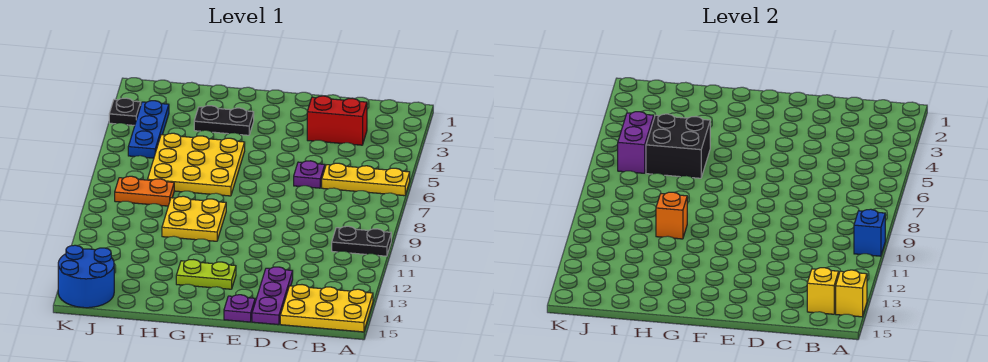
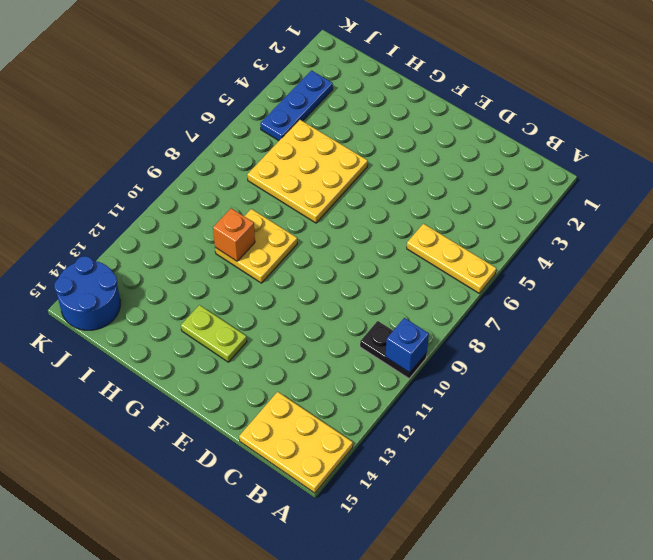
none -> red brick C3:D3 level 1
none -> purple plate D6 level 1
none -> purple plate D13:D15 level 1

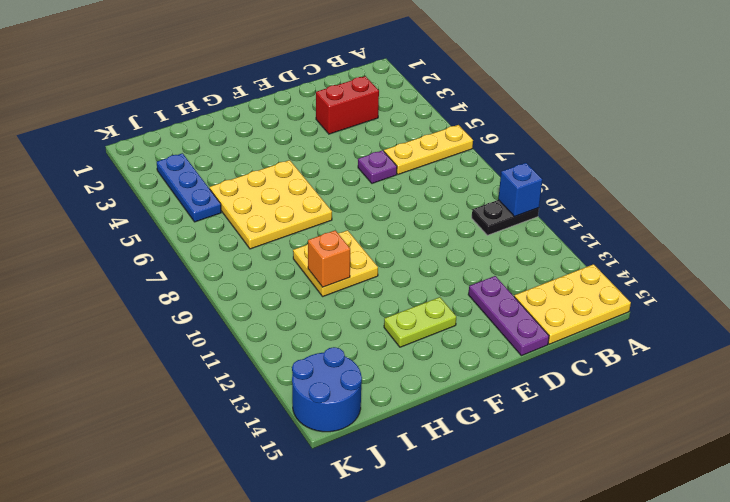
none -> purple plate E15 level 1
none -> black plate G3:H3 level 1
none -> orange plate I8:J8 level 1

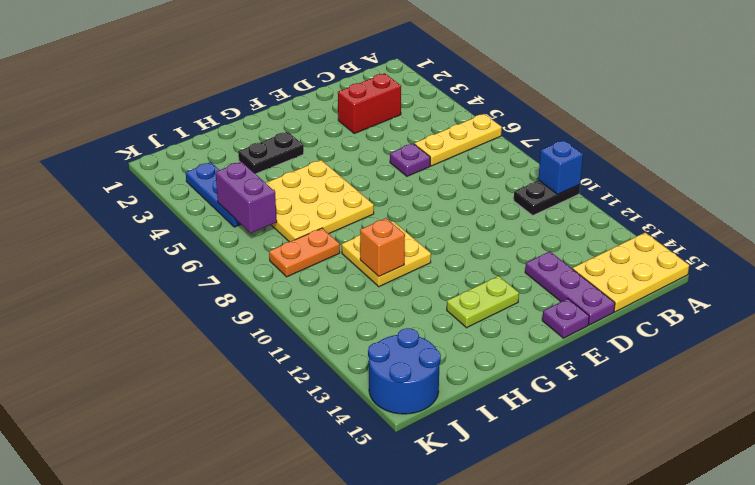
none -> black plate K3 level 1
none -> yellow brick A14 level 2
none -> yellow brick B14 level 2

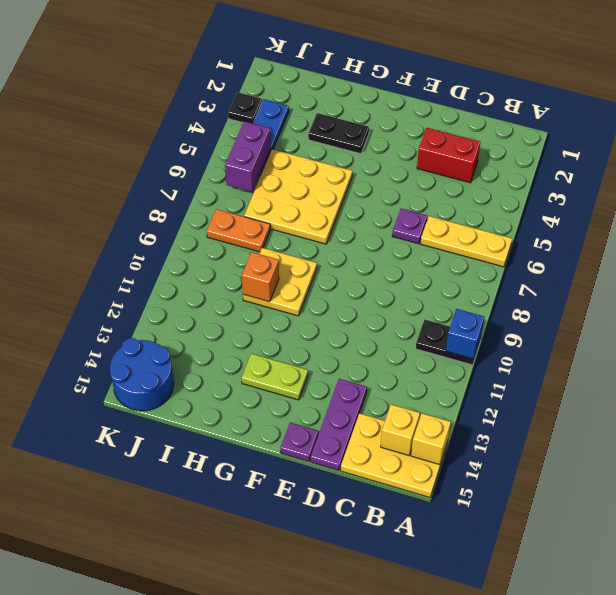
none -> black brick H5:I6 level 2

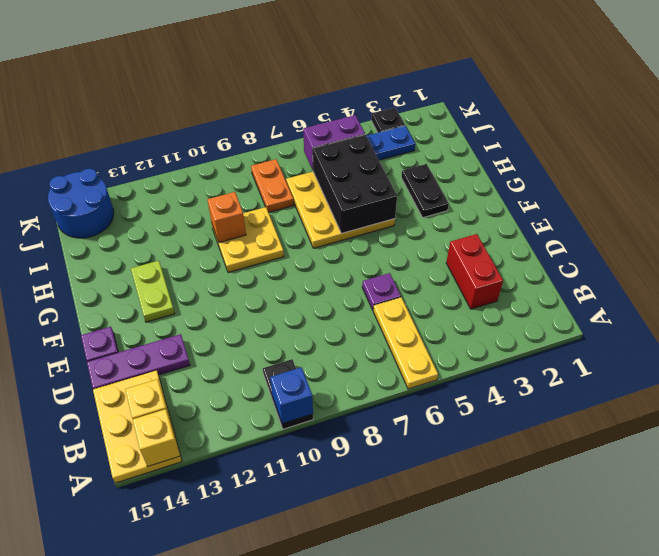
black brick G5:I6 level 2 -> black brick H5:I6 level 2

